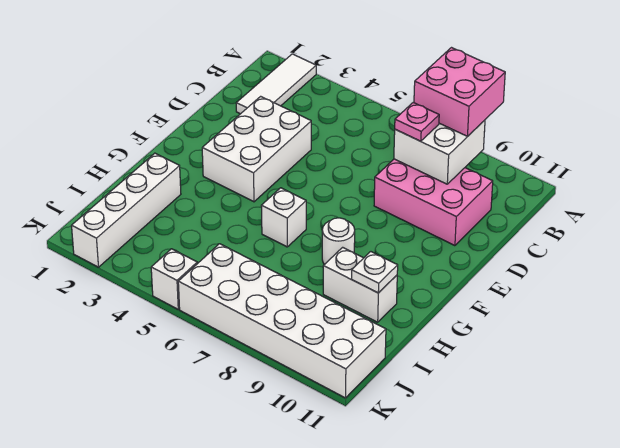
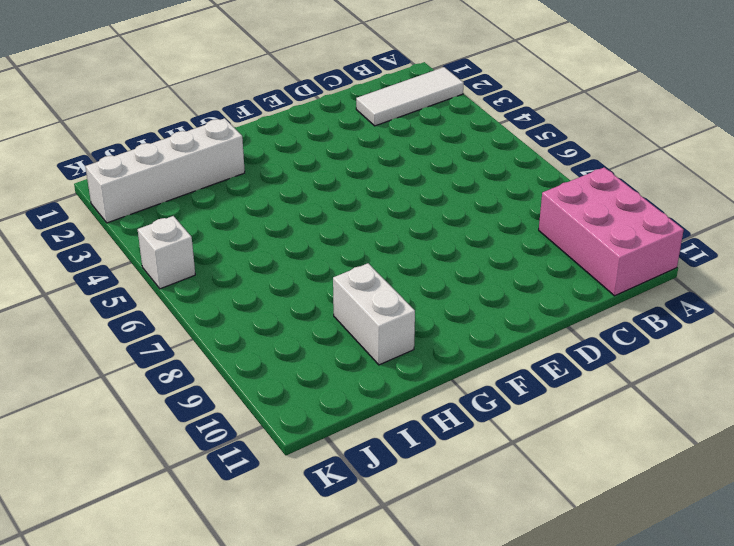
pink brick A9:B11 level 1 -> pink brick C8:D10 level 1
none -> white brick D3:F4 level 1
none -> white brick G6 level 1
none -> white round brick G8 level 1

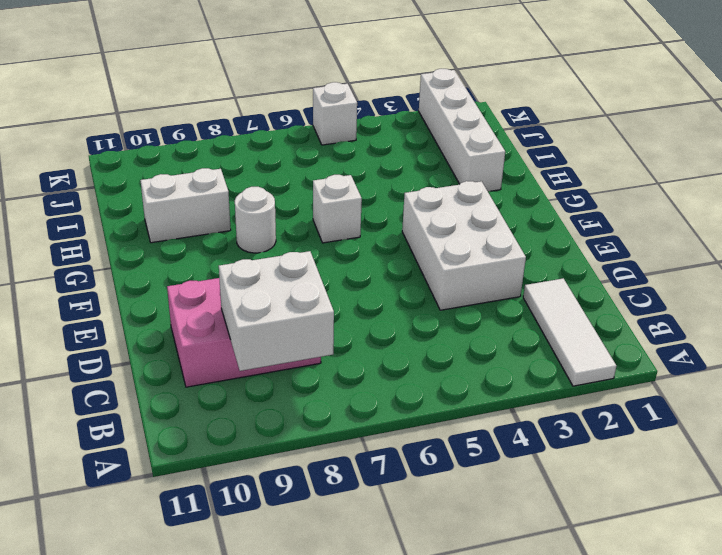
none -> white brick J6:K11 level 1
none -> white plate H10 level 2
none -> pink brick A8:B9 level 3

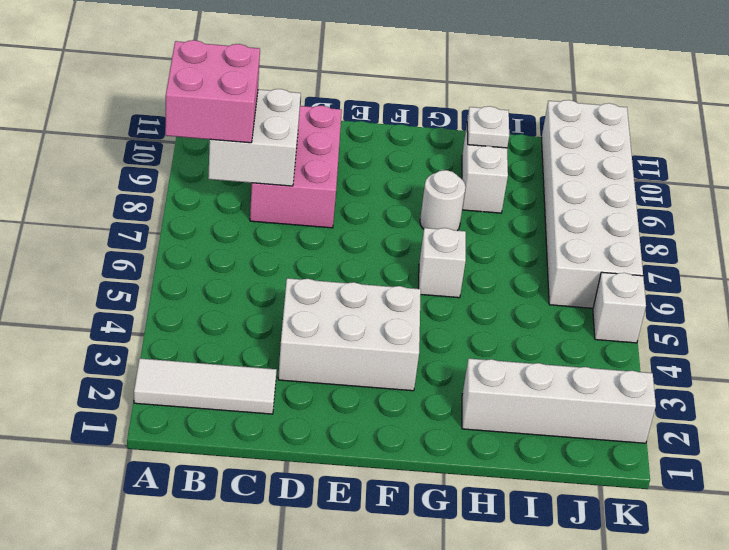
none -> pink plate C8 level 3

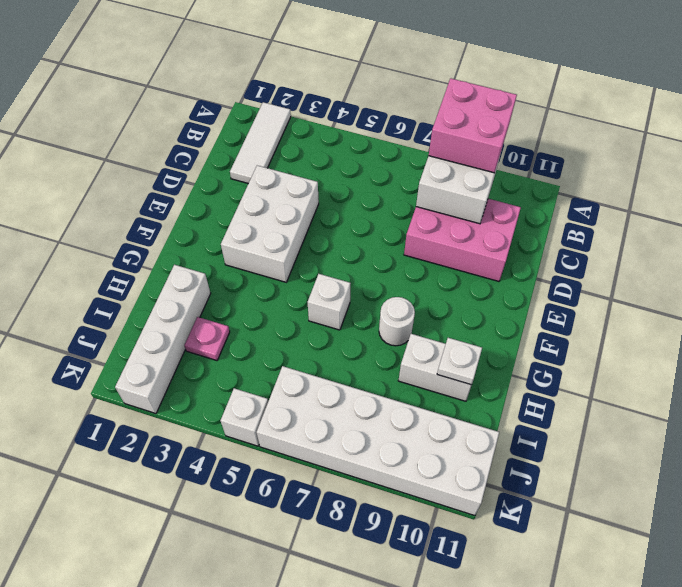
pink plate I3 level 1 -> pink plate C8 level 3

